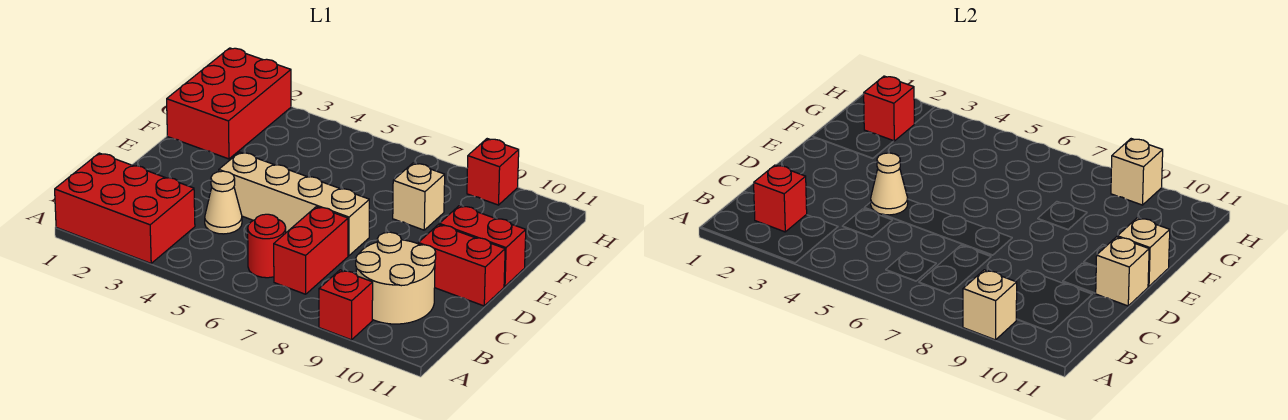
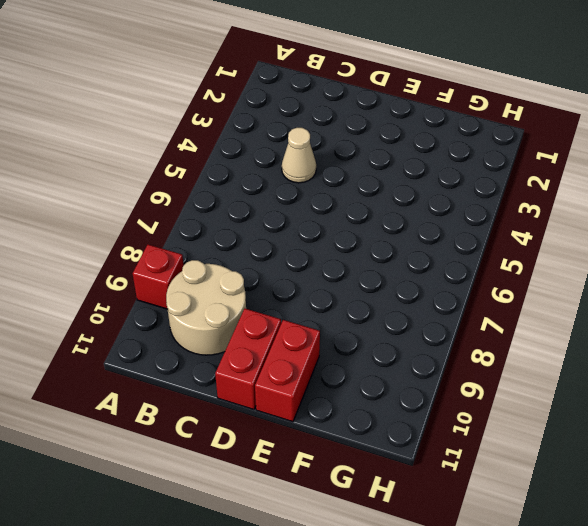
none -> red brick A1:B3 level 1
none -> red round brick B6 level 1
none -> red brick B7:C7 level 1

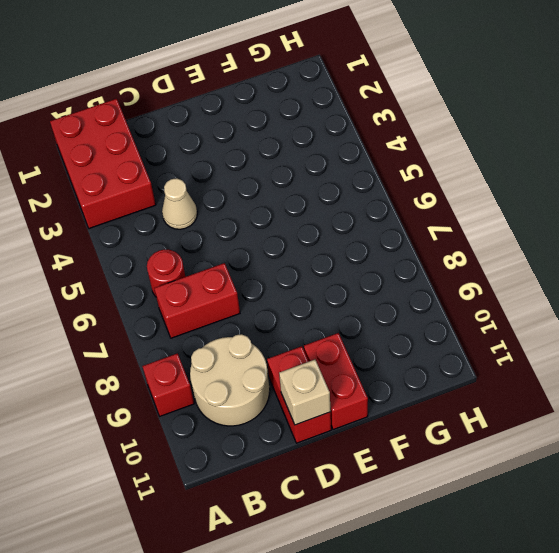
none -> tan brick D4:D7 level 1
none -> red brick F1:H2 level 1
none -> tan brick F8 level 1

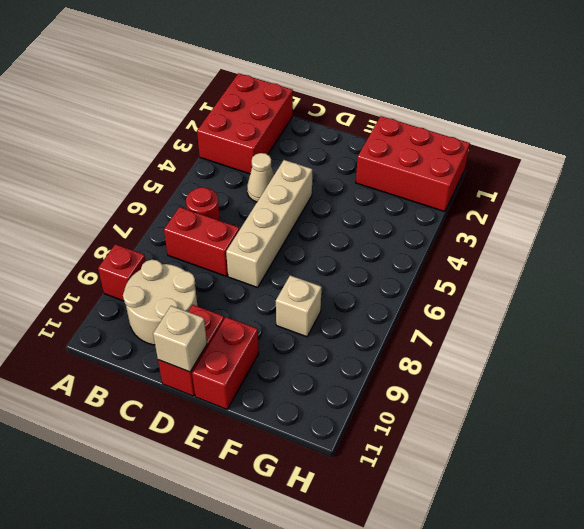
none -> red brick H9 level 1
none -> tan brick A9 level 2
none -> red brick B2 level 2

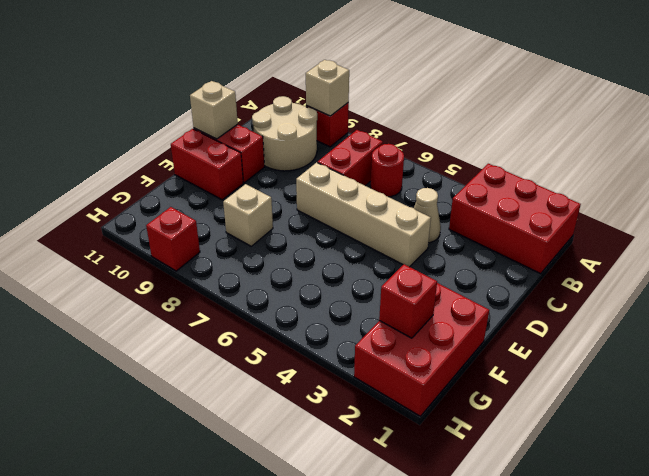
none -> red brick B2 level 2
none -> tan cone D4 level 2
none -> tan brick E11 level 2

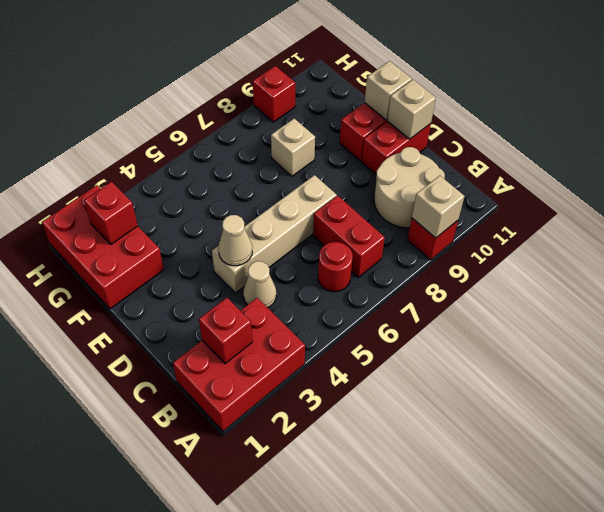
none -> tan brick H9 level 2

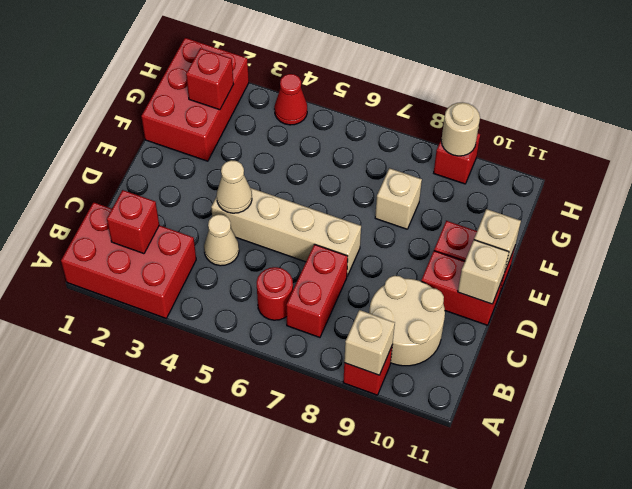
red cone H4 level 1 -> none
tan round brick H9 level 2 -> tan brick H9 level 2

